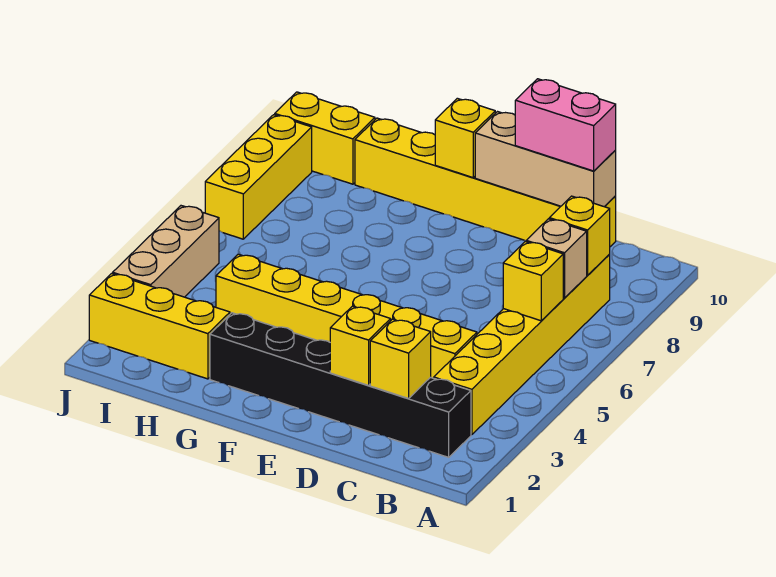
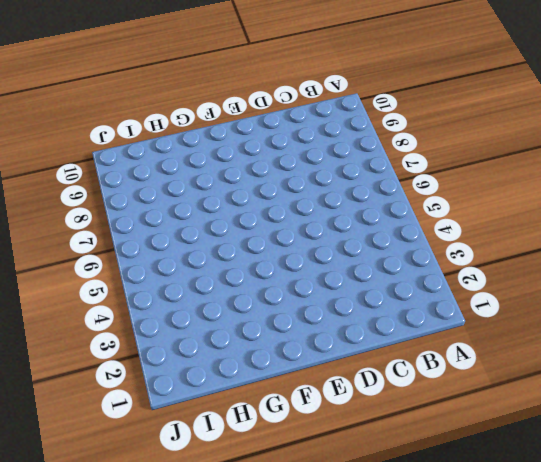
none -> black brick B2:G2 level 1
none -> yellow brick B3:B8 level 1
none -> yellow brick C4:H4 level 1

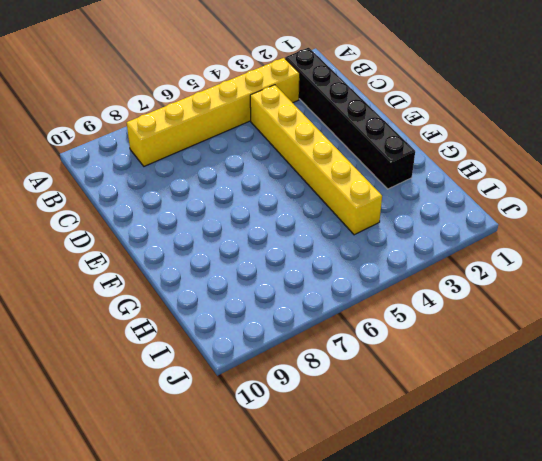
none -> yellow brick C10:H10 level 1
none -> yellow brick H2:J2 level 1
none -> yellow brick I10:J10 level 1

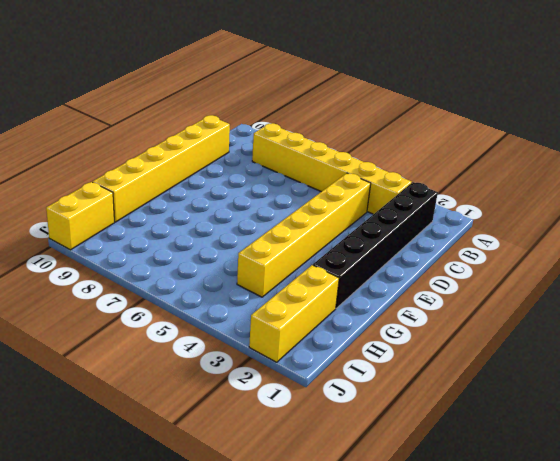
none -> tan brick J3:J5 level 1
none -> yellow brick J7:J9 level 1
none -> yellow brick B6 level 2

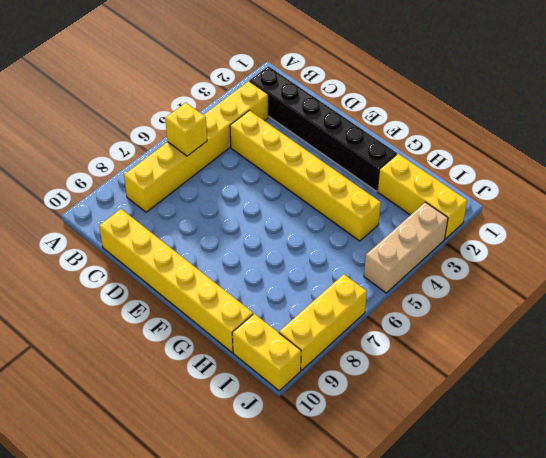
none -> tan brick B7 level 2
none -> yellow brick B8 level 2
none -> yellow brick C2 level 2

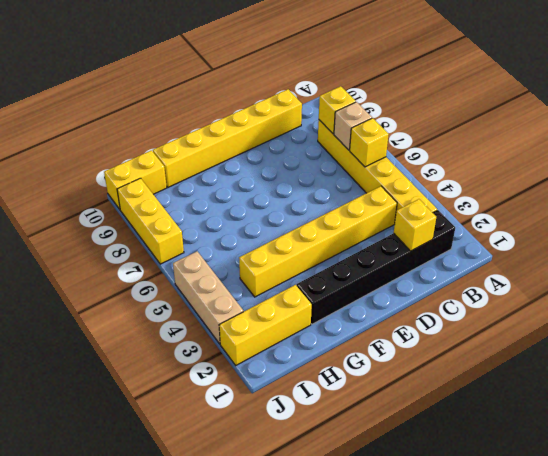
none -> tan brick C10:E10 level 2
none -> yellow brick D2 level 2
none -> yellow brick F10 level 2

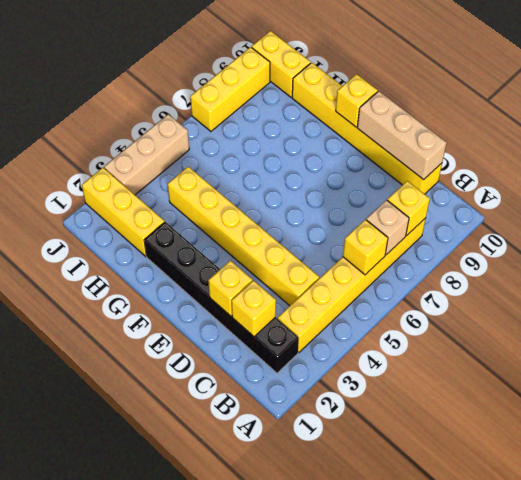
none -> pink brick C10:D10 level 3

